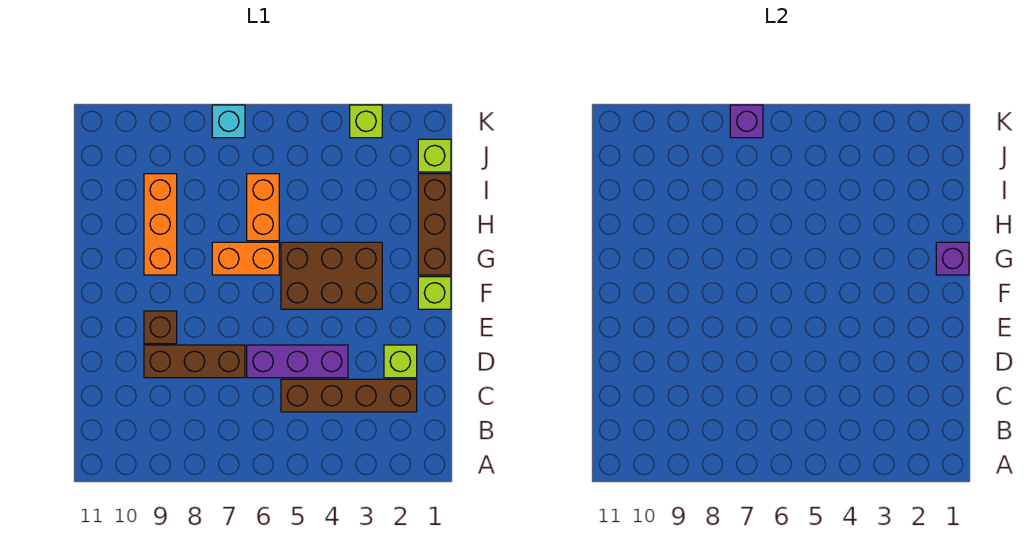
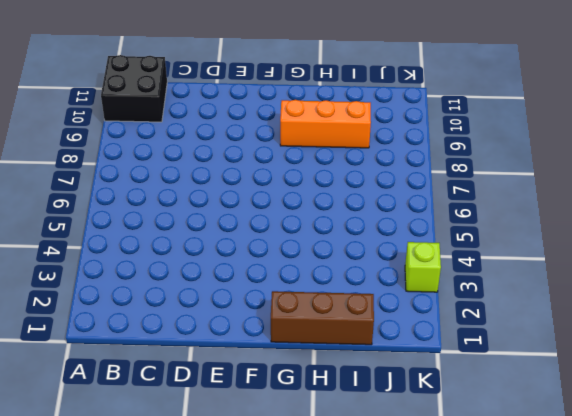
black brick A10:B11 level 1 -> none
none -> brown brick C2:C5 level 1
none -> lime brick D2 level 1
none -> purple brick D4:D6 level 1

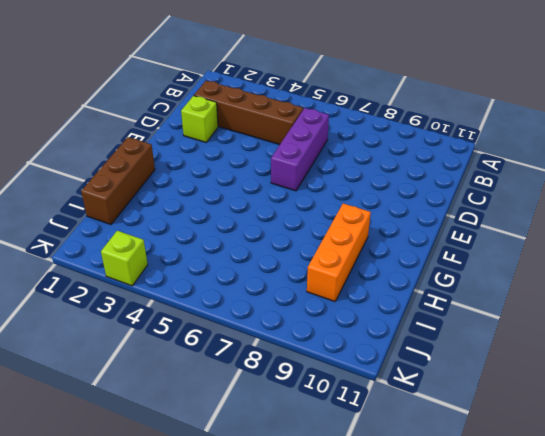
purple brick C6:E6 level 1 -> purple brick D4:D6 level 1
none -> brown brick D7:D9 level 1
none -> brown brick E9 level 1
none -> lime brick F1 level 1

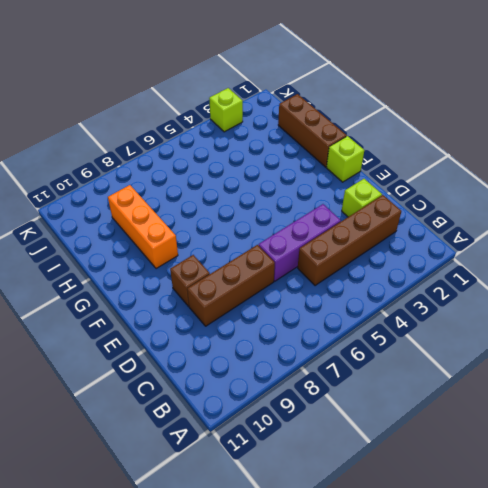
none -> brown brick F3:G5 level 1
none -> orange brick G6:G7 level 1
none -> orange brick H6:I6 level 1

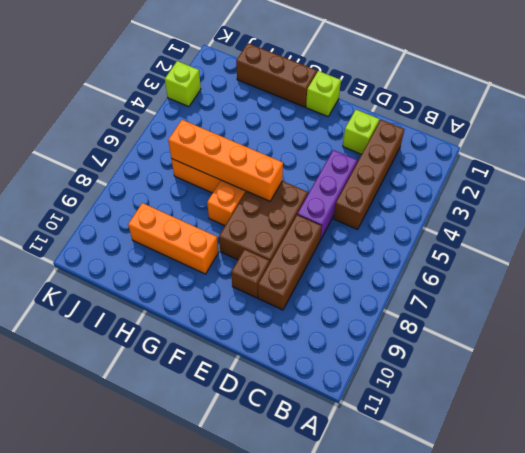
brown brick E6:F8 level 1 -> brown brick F3:G5 level 1
orange brick F6:I6 level 2 -> none
none -> lime brick J1 level 1
none -> cyan brick K7 level 1
none -> purple brick G1 level 2

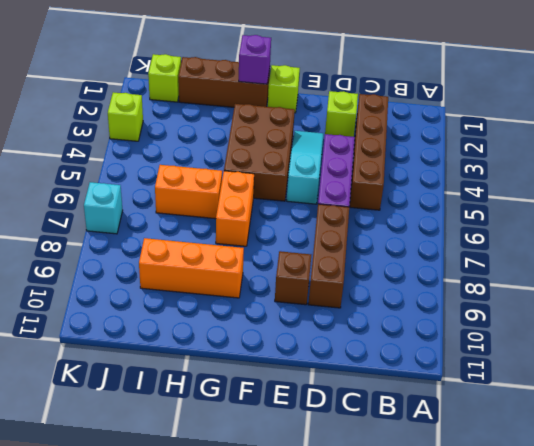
cyan slope E3:E5 level 1 top 5 -> none
none -> purple brick K7 level 2

